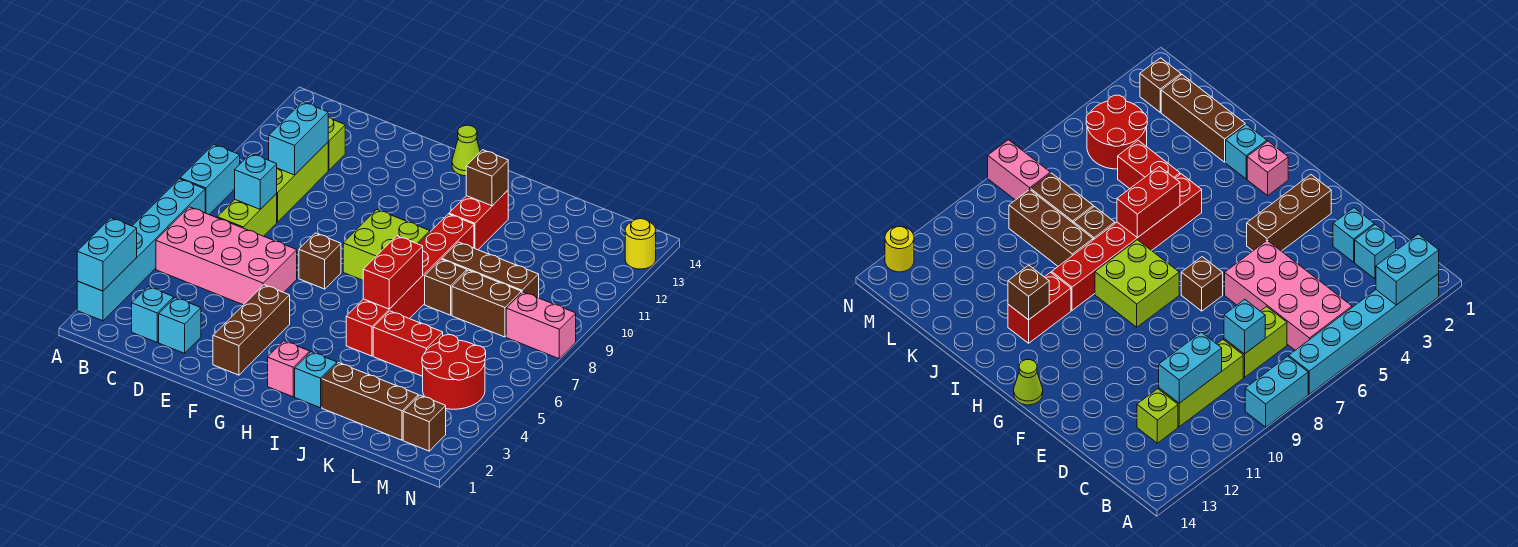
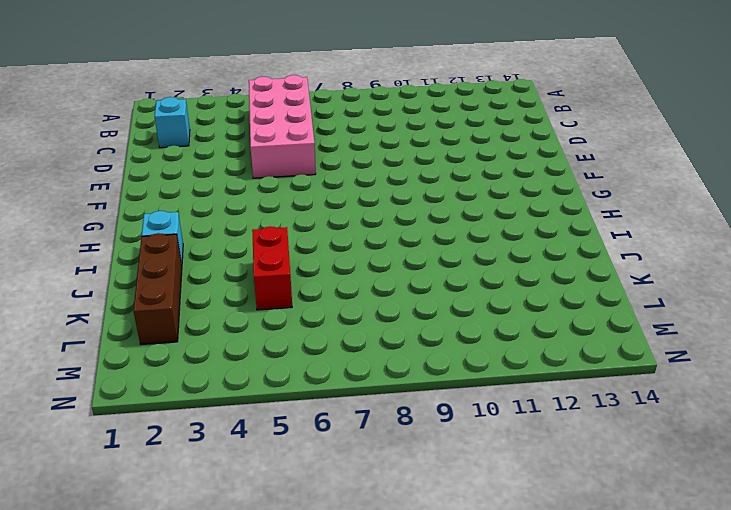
none -> cyan brick A2:A7 level 1
none -> cyan brick A8:A9 level 1
none -> lime brick C7:C8 level 1
none -> lime brick C9:C11 level 1

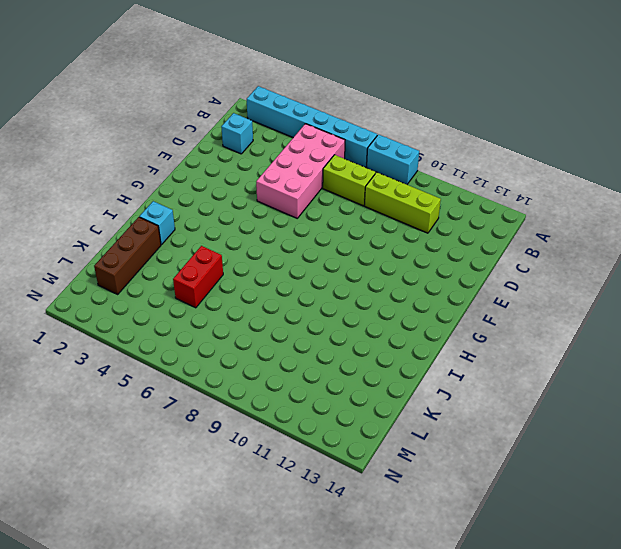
none -> lime brick C12 level 1
none -> cyan brick D2 level 1
none -> brown brick F2:F4 level 1
none -> brown brick F7 level 1

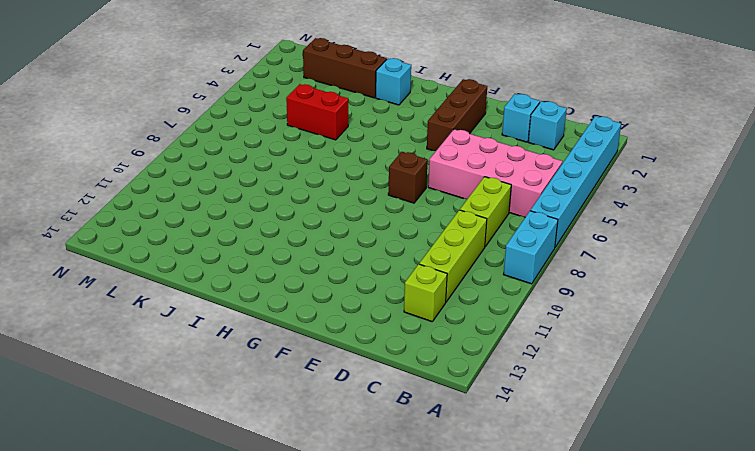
none -> lime brick G8:H9 level 1
none -> lime cone G14 level 1
none -> pink brick H2 level 1
none -> red brick I5:I10 level 1

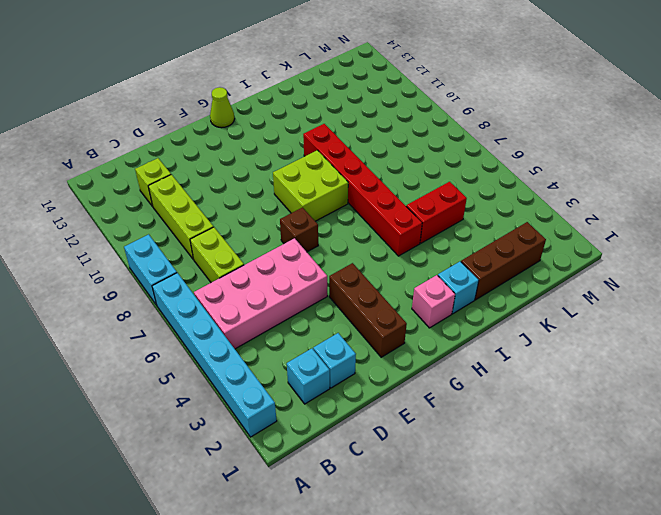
none -> red brick I11:I12 level 1
none -> brown brick J8 level 1
none -> brown brick J9:L9 level 1
none -> brown brick K8:L8 level 1

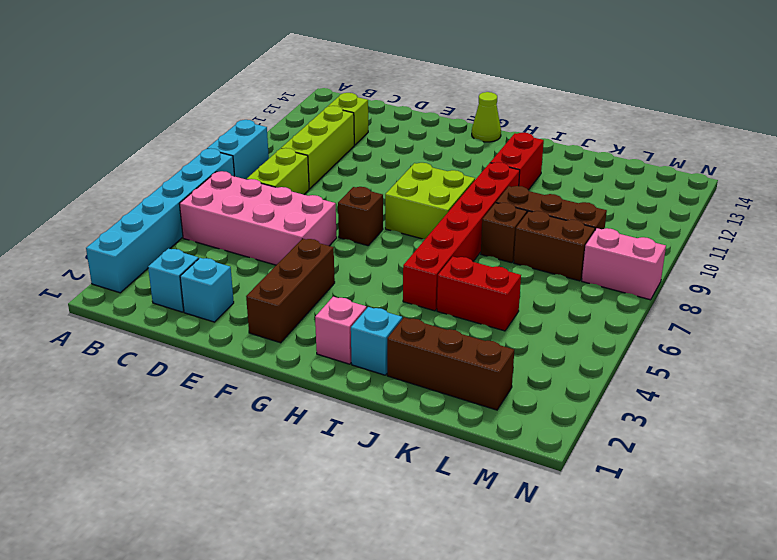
none -> red round brick L4:M5 level 1
none -> brown brick M2 level 1
none -> yellow round brick N13 level 1
none -> cyan brick A2:A3 level 2

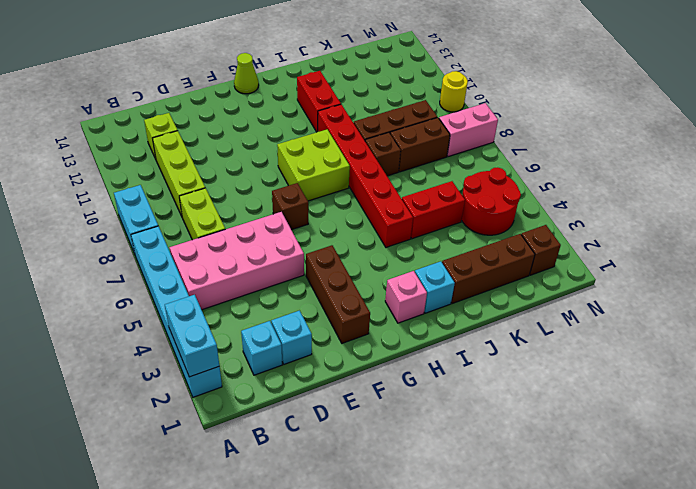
yellow round brick N10 level 1 -> yellow round brick N13 level 1
none -> cyan brick C8 level 2
none -> cyan brick C10:C11 level 2
none -> red brick I6:I7 level 2
none -> brown brick I12 level 2

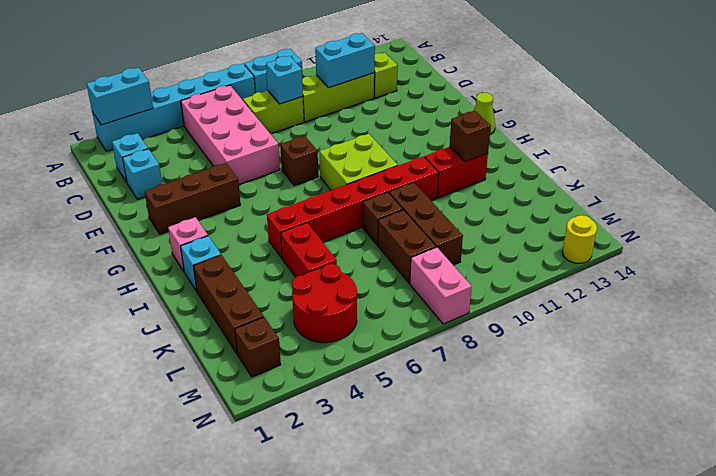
none -> red brick I6:I7 level 2

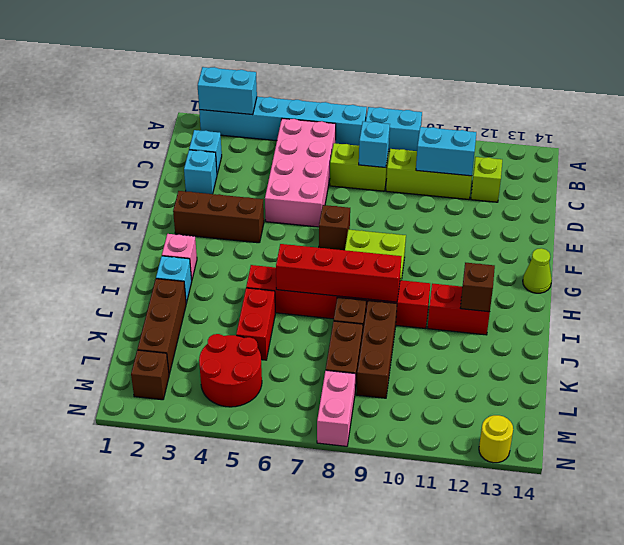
red brick I6:I9 level 2 -> red brick I6:I7 level 2

